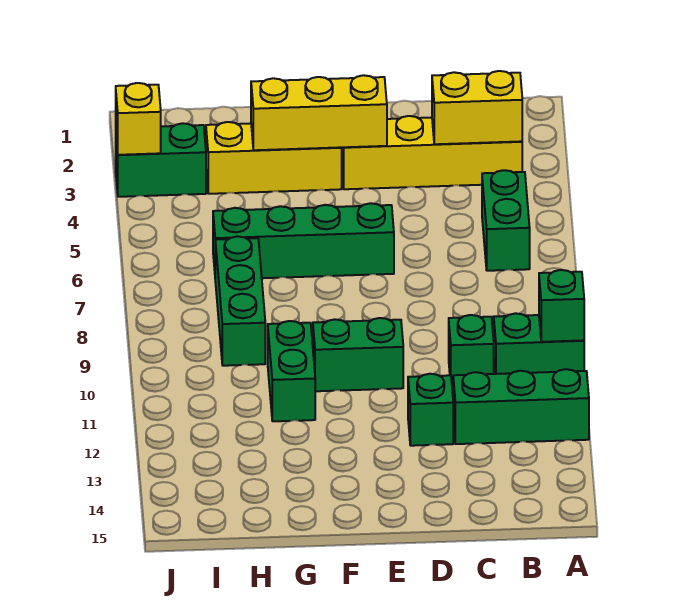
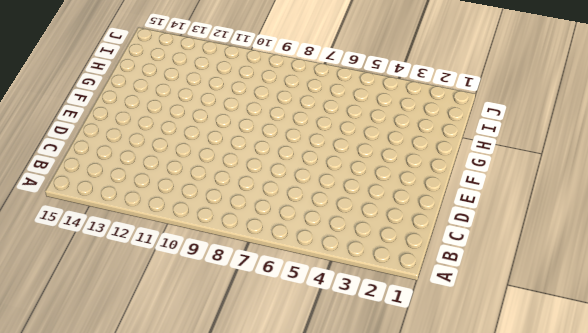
none -> green brick A10:B10 level 1
none -> green brick A12:C12 level 1
none -> yellow brick B3:E3 level 1

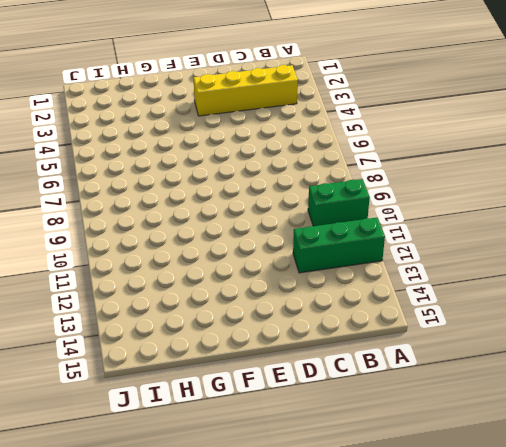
none -> green brick B5:B6 level 1
none -> green brick C10 level 1
none -> green brick D12 level 1

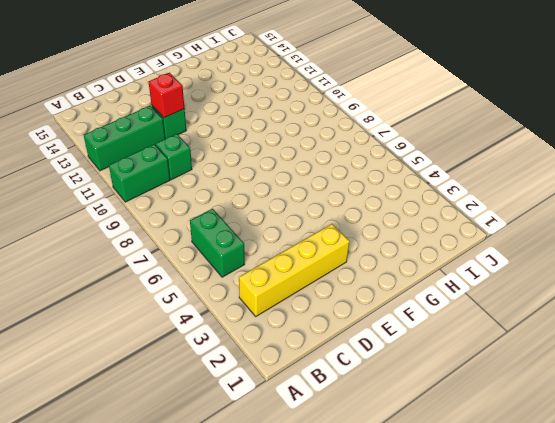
red brick D12 level 2 -> none
none -> green brick E6:H6 level 1
none -> green brick E10:F10 level 1
none -> yellow brick F3:H3 level 1

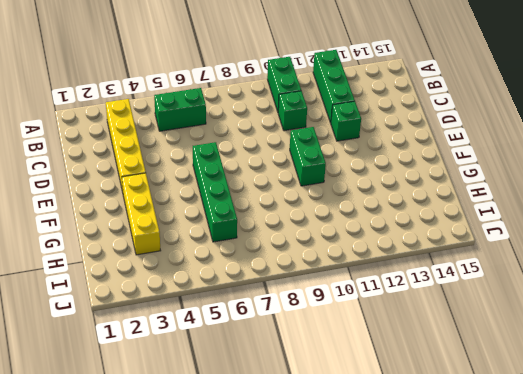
none -> green brick G10:G11 level 1
none -> green brick H7:H9 level 1
none -> green brick I3:J3 level 1

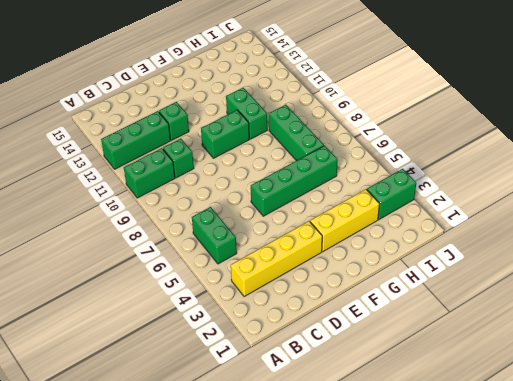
none -> green brick A10 level 2
none -> yellow brick B3:C3 level 2
none -> yellow brick E3:G3 level 2

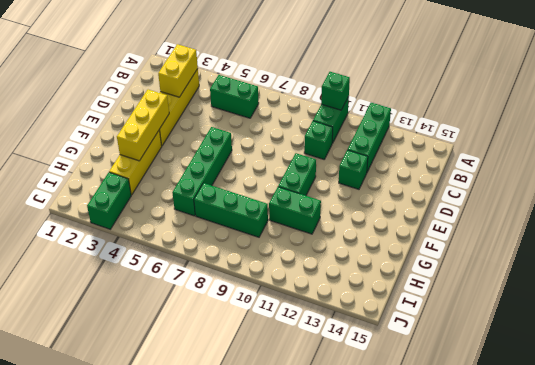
none -> yellow brick J3 level 2

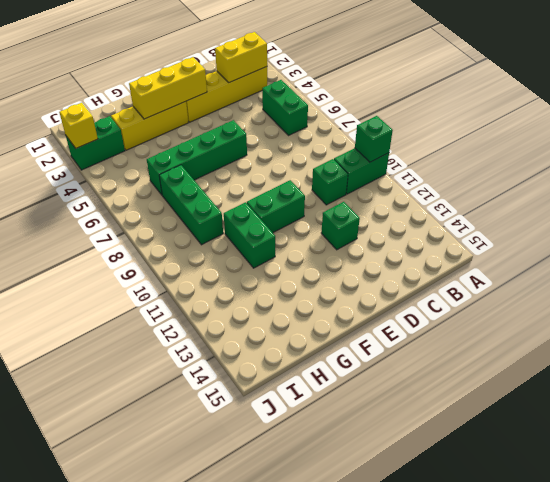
none -> green brick A12:C12 level 1

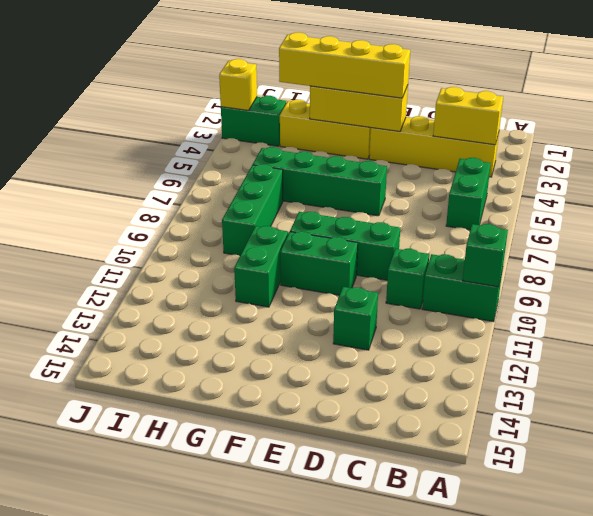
green brick D9:F9 level 1 -> green brick A12:C12 level 1
yellow brick E3:H3 level 3 -> none

